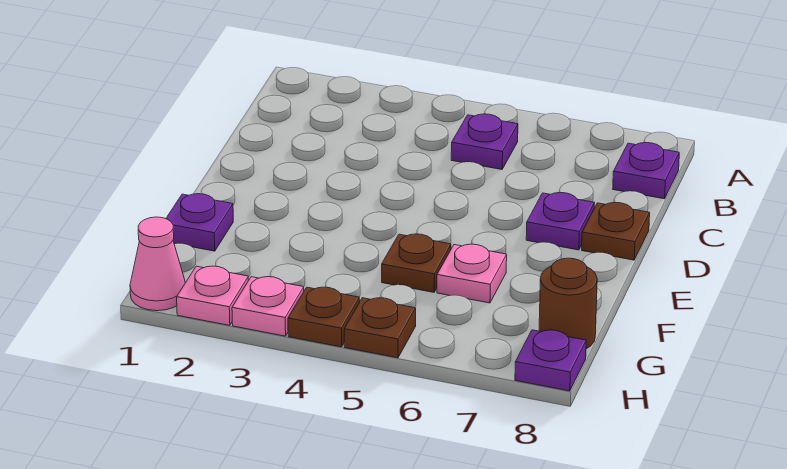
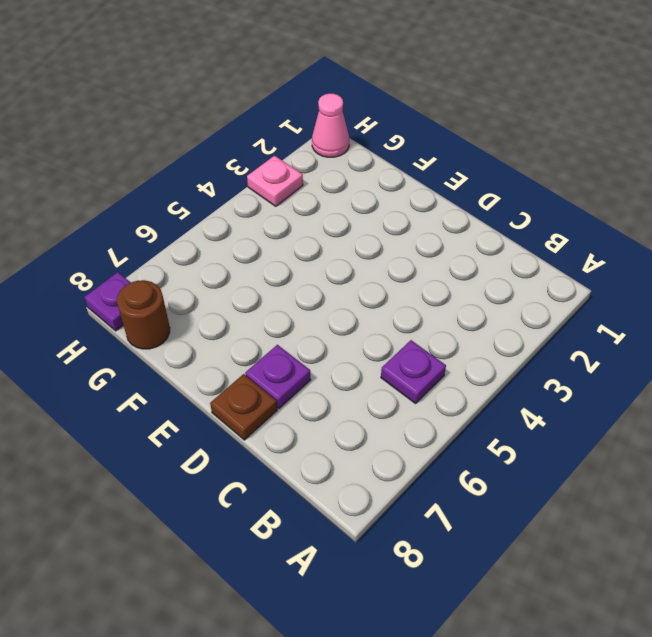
none -> purple plate B8 level 1
none -> purple plate F1 level 1
none -> brown plate F5 level 1

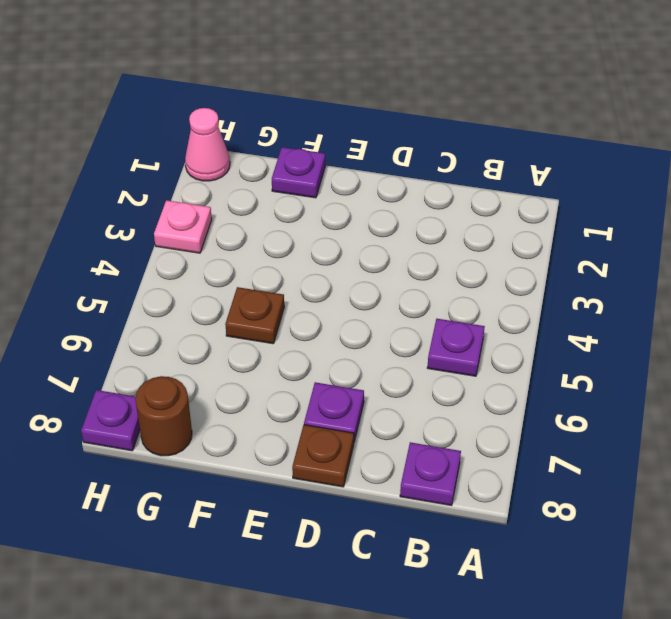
none -> pink plate F6 level 1
none -> pink plate H2 level 1
none -> brown plate H4 level 1

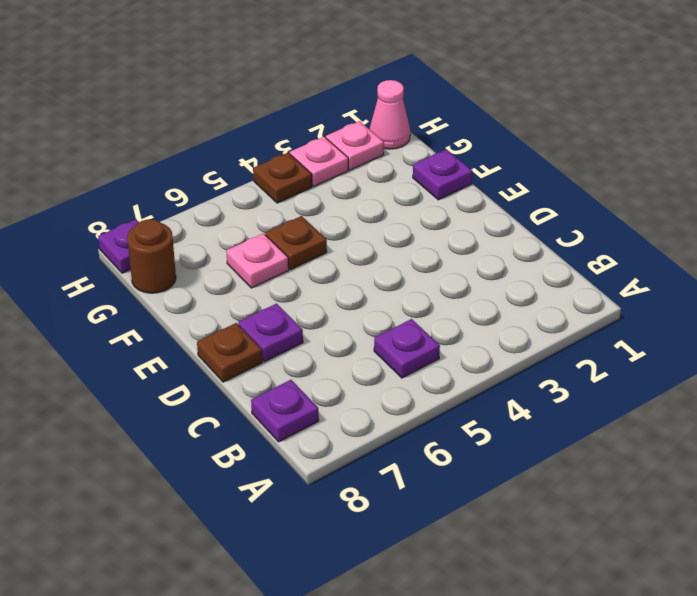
none -> brown plate H5 level 1

